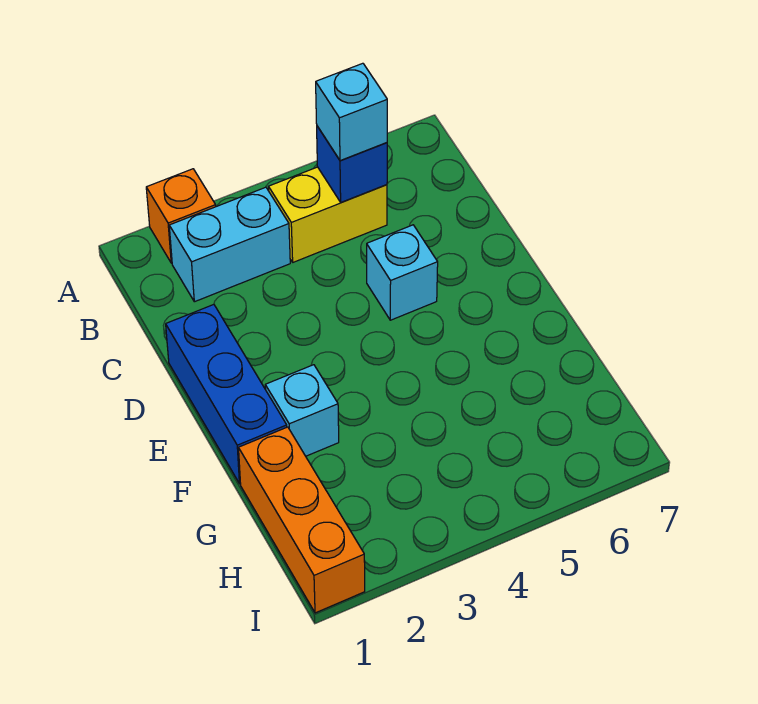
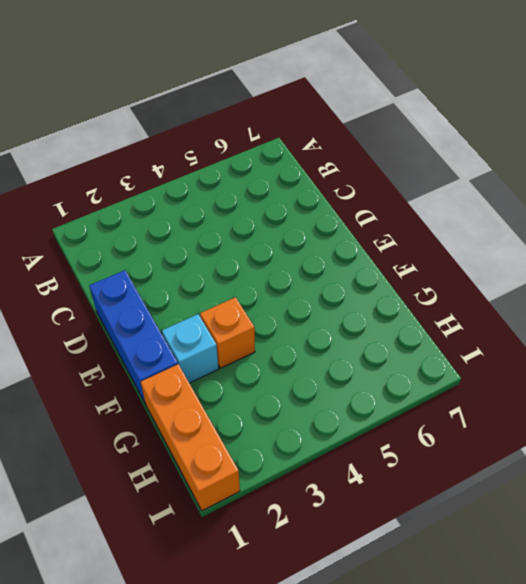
orange brick F3 level 1 -> orange brick A2 level 1
none -> cyan brick B2:B3 level 1
none -> yellow brick B4:B5 level 1

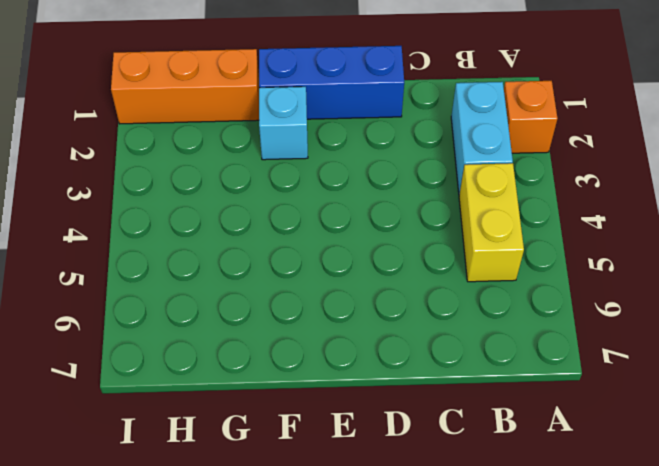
none -> cyan brick D5 level 1
none -> blue brick B5 level 2

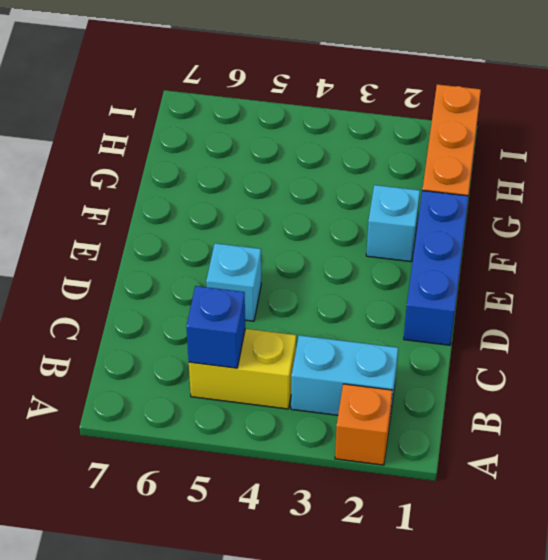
none -> cyan brick B5 level 3

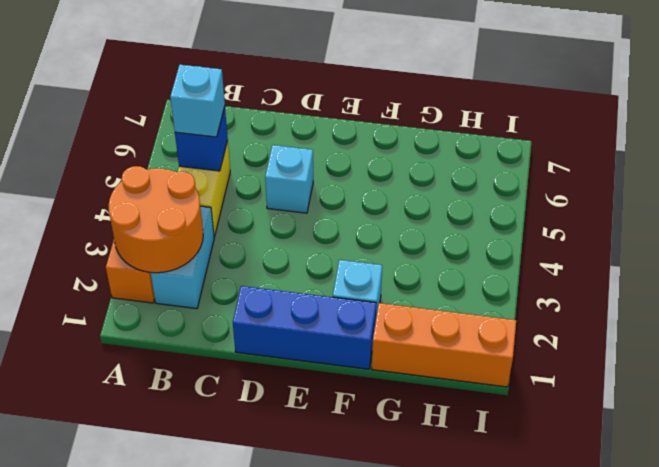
orange round brick A2:B3 level 2 -> none

